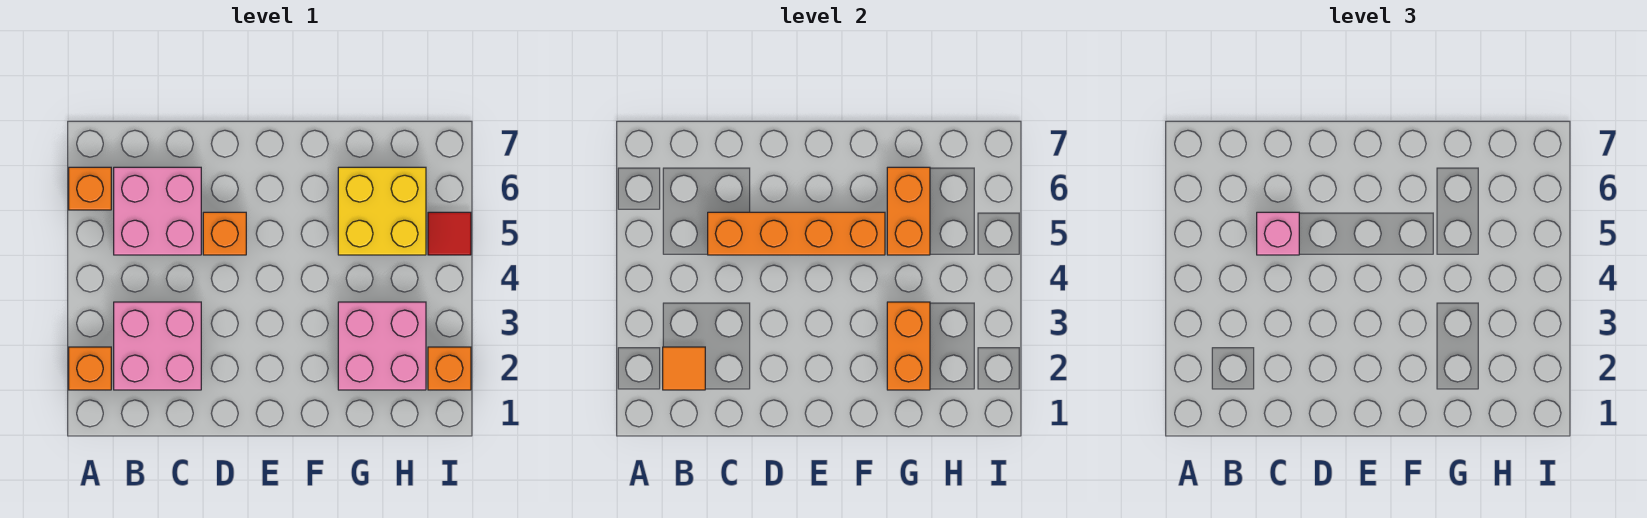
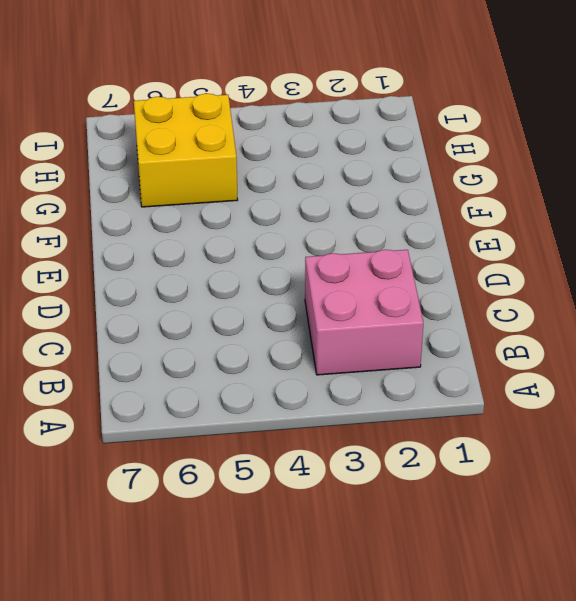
none -> orange brick A2 level 1
none -> orange brick A6 level 1
none -> pink brick B5:C6 level 1

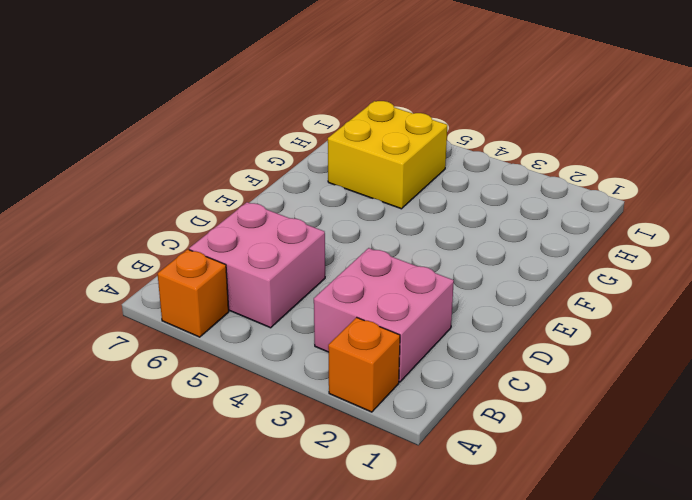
none -> orange brick D5 level 1
none -> pink brick G2:H3 level 1
none -> orange brick I2 level 1

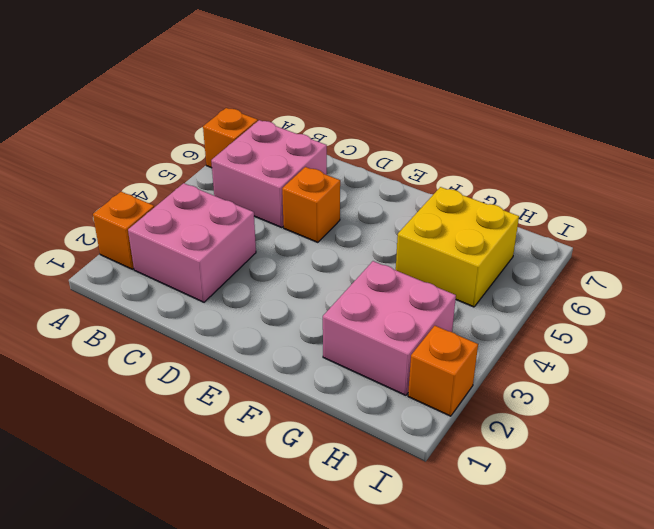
none -> red tile I5 level 1
none -> orange tile B2 level 2
none -> orange brick C5:F5 level 2

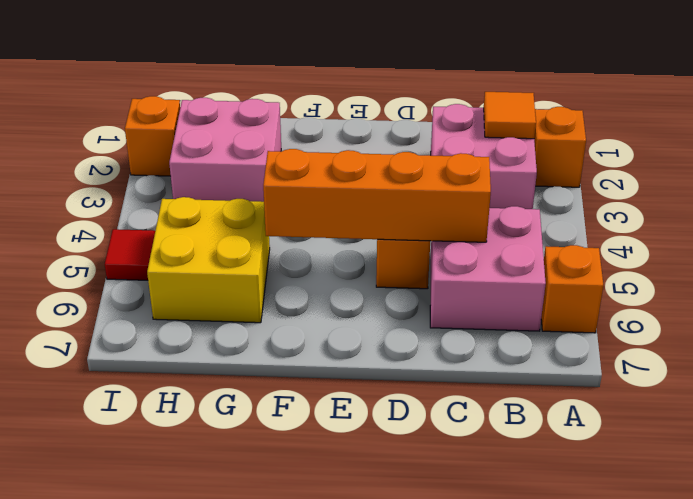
none -> orange brick G2:G3 level 2
none -> orange brick G5:G6 level 2
none -> pink brick C5 level 3

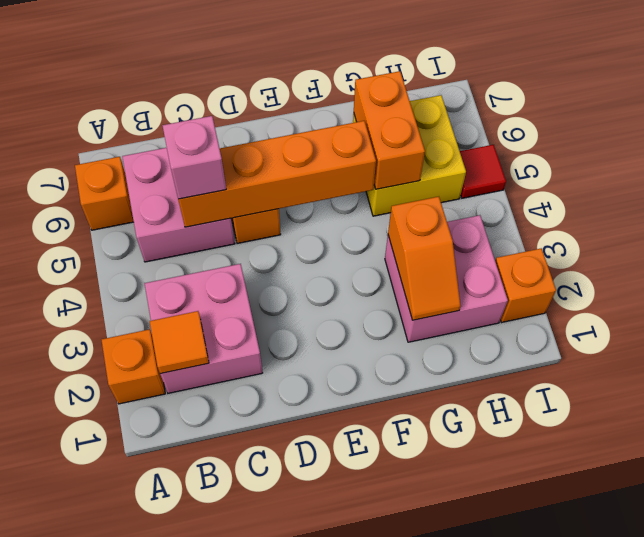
orange slope G2:G3 level 2 top 3 -> orange brick G2:G3 level 2

